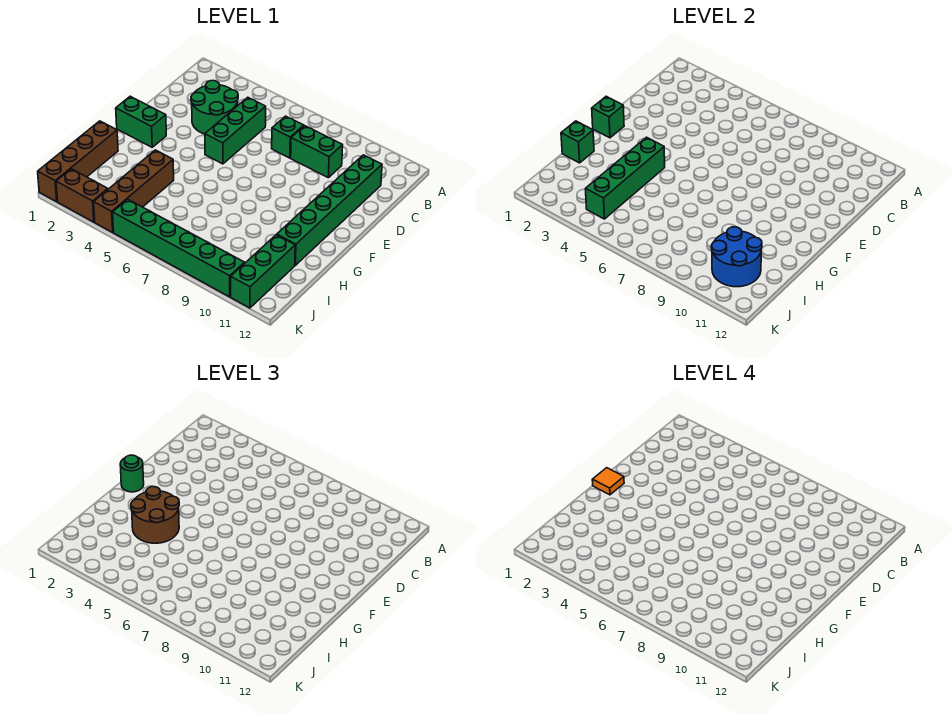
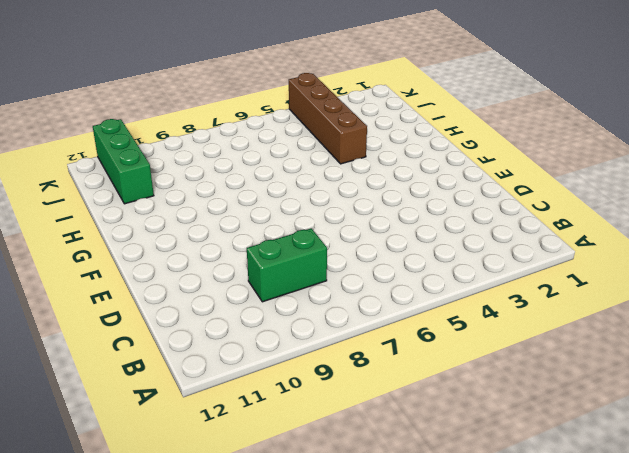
none -> green round brick C3:D4 level 1
none -> green brick C5:E5 level 1
none -> green brick C7 level 1

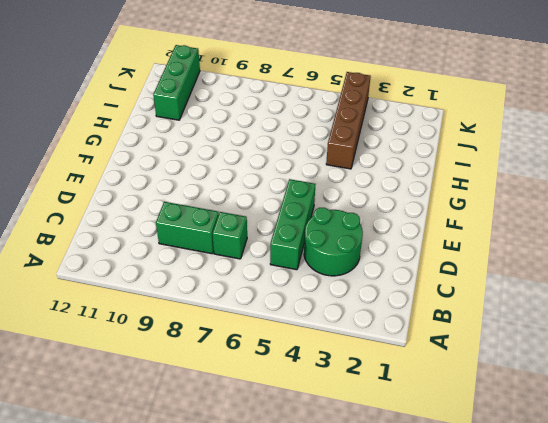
none -> green brick C11:H11 level 1
none -> green brick F1:F2 level 1
none -> brown brick H1:K1 level 1

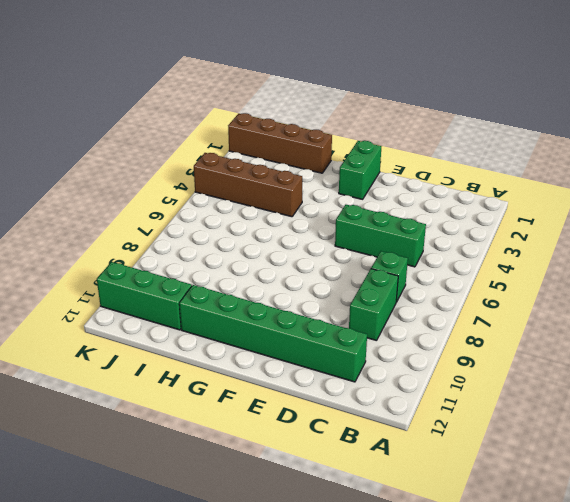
none -> green round brick C3:D4 level 1
none -> brown brick K2:K3 level 1
none -> green brick K5:K10 level 1

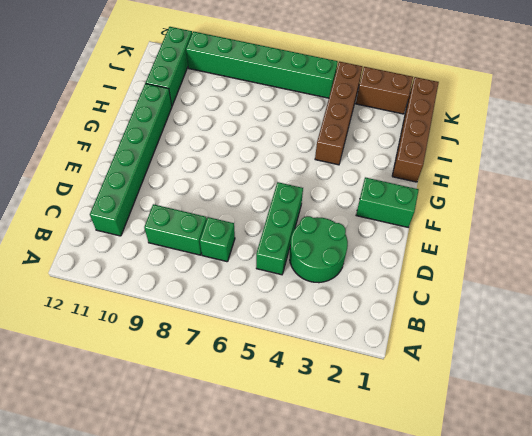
none -> green brick F1 level 2
none -> green brick G4:J4 level 2
none -> green brick H1 level 2

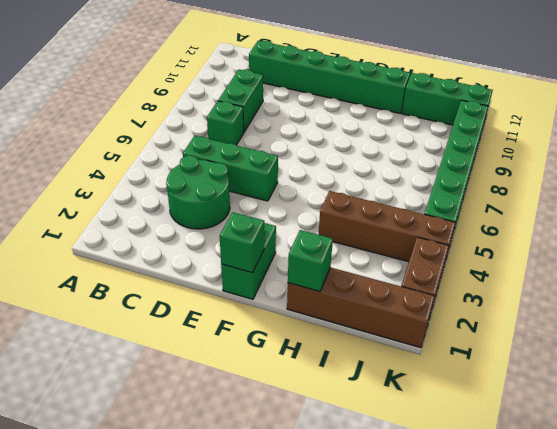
none -> green brick G4:J4 level 2
none -> blue round brick I10:J11 level 2
none -> green round brick F1 level 3

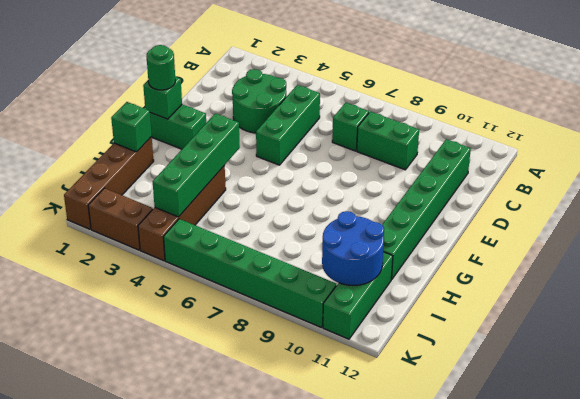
none -> brown round brick G3:H4 level 3
none -> orange tile F1 level 4

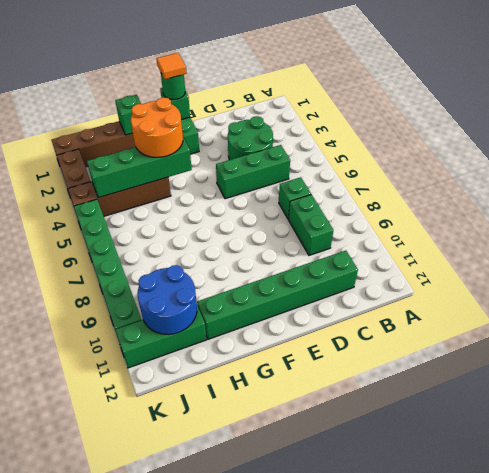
orange round brick G3:H4 level 3 -> brown round brick G3:H4 level 3

